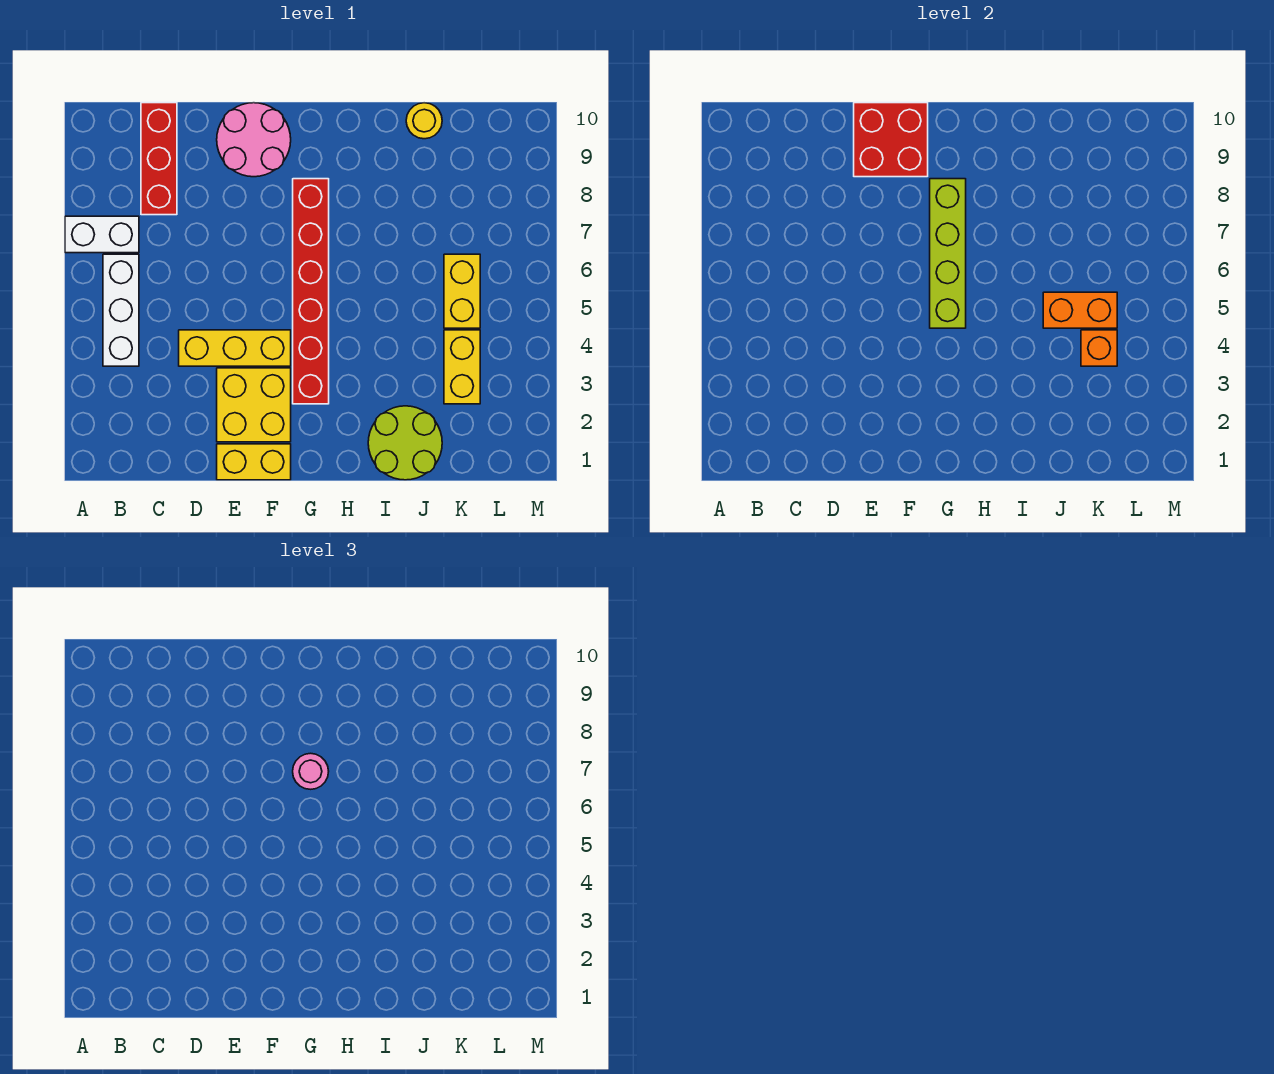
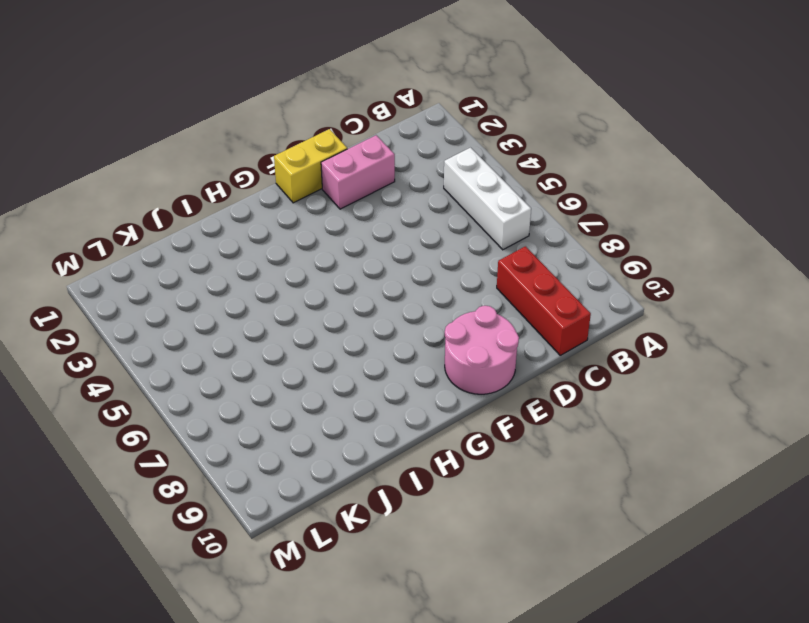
pink brick D2:E2 level 1 -> yellow brick E2:F3 level 1
none -> white brick A7:B7 level 1
none -> yellow brick D4:F4 level 1
none -> red brick G3:G8 level 1

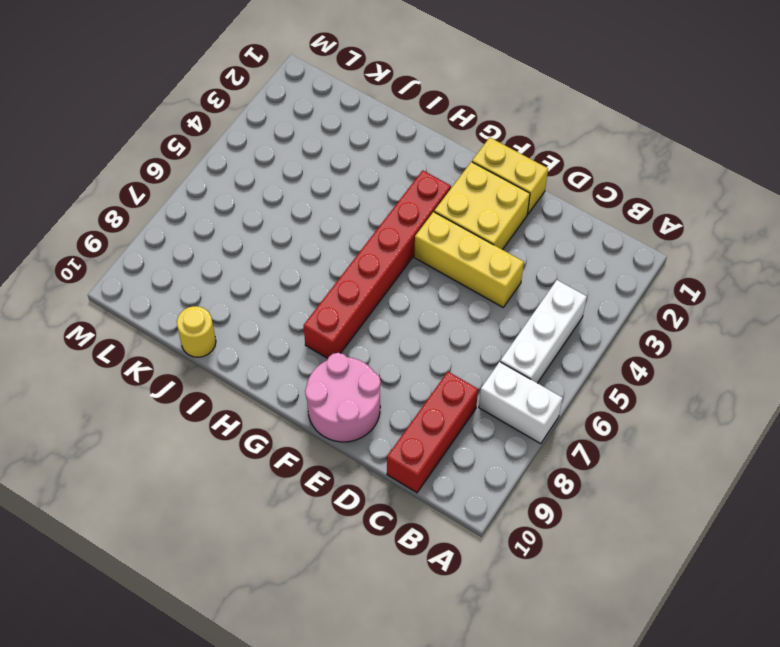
none -> lime round brick I1:J2 level 1
none -> yellow brick K3:K4 level 1
none -> yellow brick K5:K6 level 1

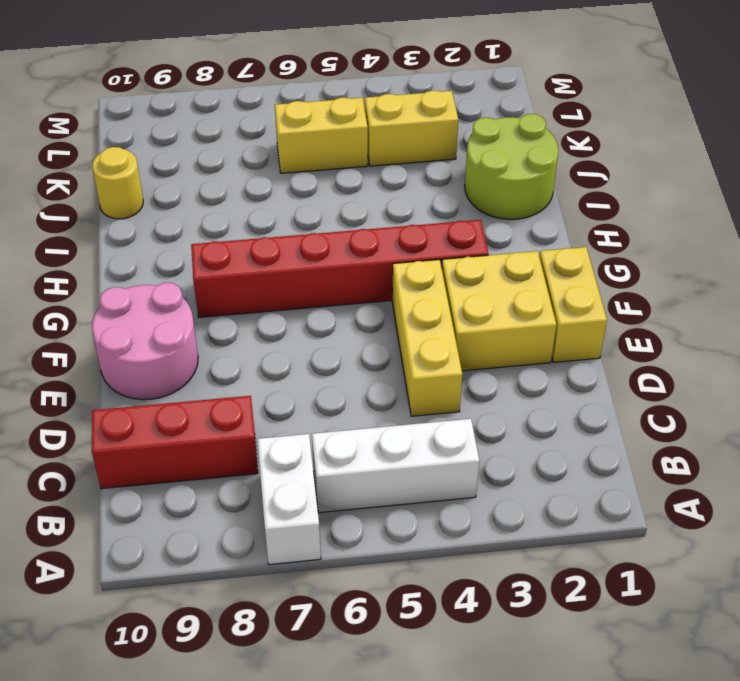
none -> red brick E9:F10 level 2
none -> lime brick G5:G8 level 2
none -> orange brick J5:K5 level 2

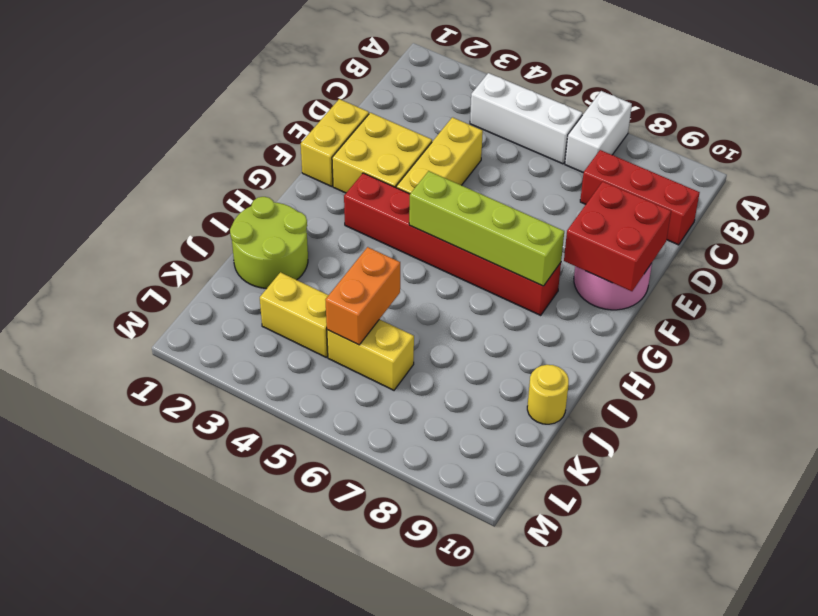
none -> orange brick K4 level 2
none -> pink round brick G7 level 3

